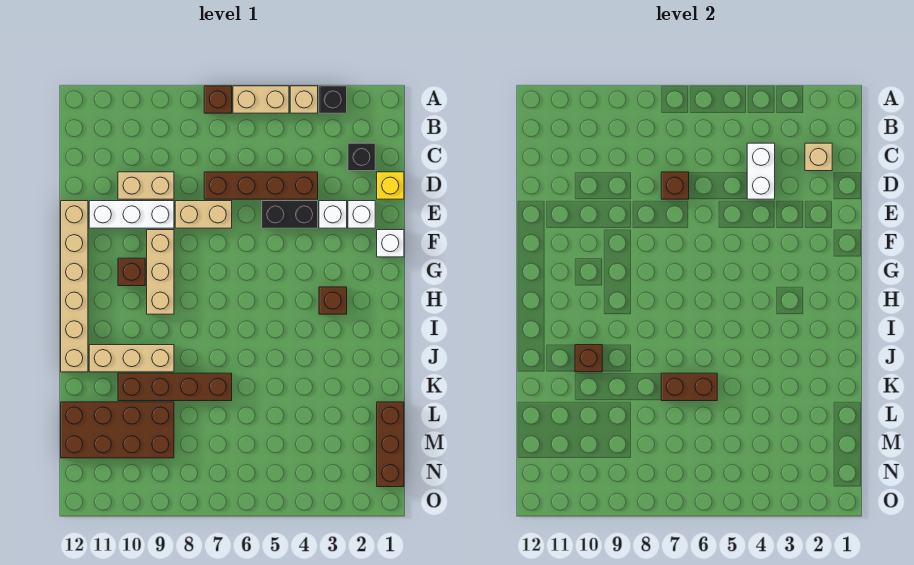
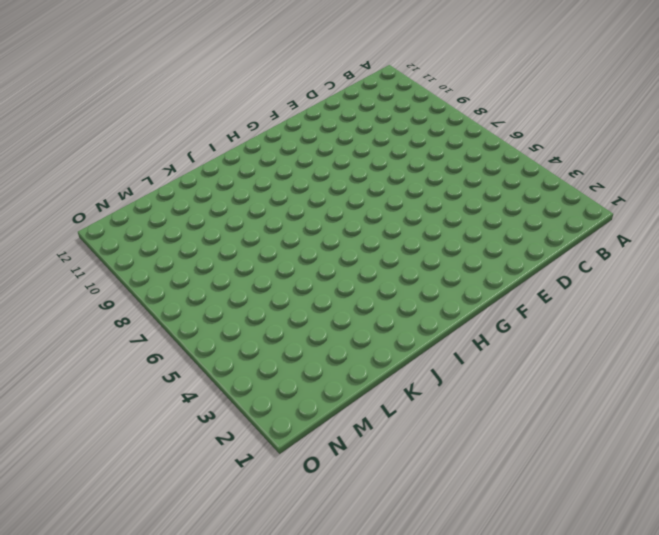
none -> black brick A3 level 1
none -> tan brick A4 level 1
none -> tan brick A5:A6 level 1

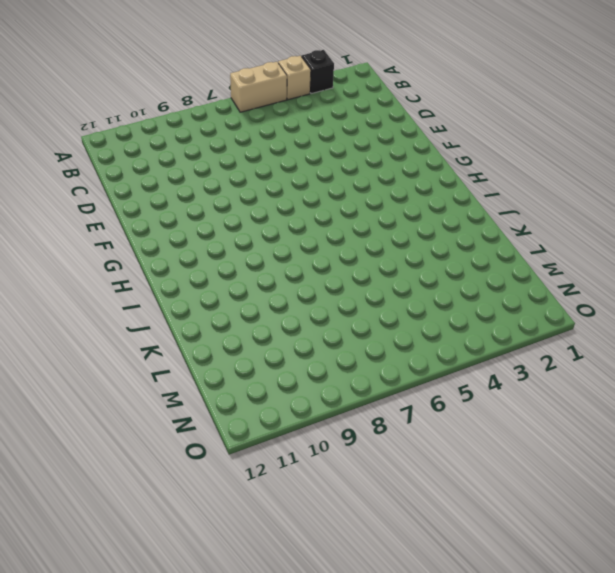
none -> brown brick A7 level 1
none -> black brick C2 level 1
none -> yellow brick D1 level 1

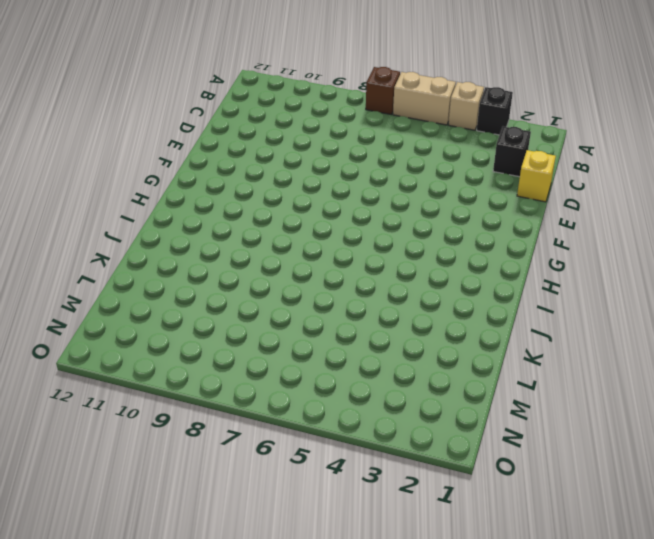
none -> brown brick D4:D7 level 1
none -> tan brick D9:D10 level 1
none -> white brick E2 level 1

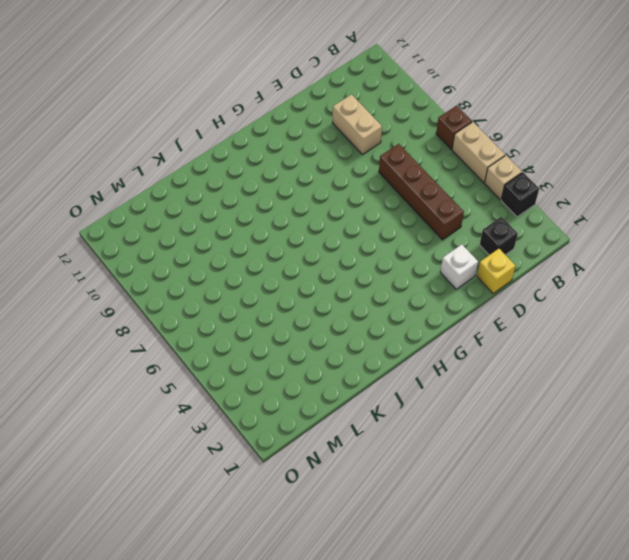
none -> white brick E3 level 1
none -> black brick E4:E5 level 1
none -> tan brick E7:E8 level 1

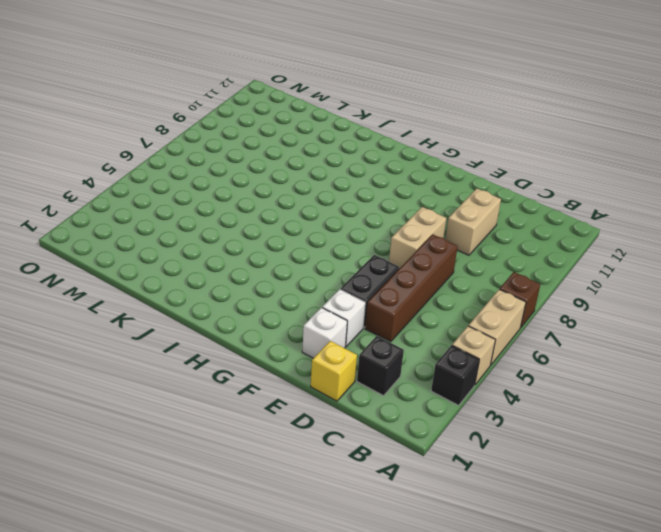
none -> white brick E9:E11 level 1
none -> tan brick E12:J12 level 1
none -> white brick F1 level 1

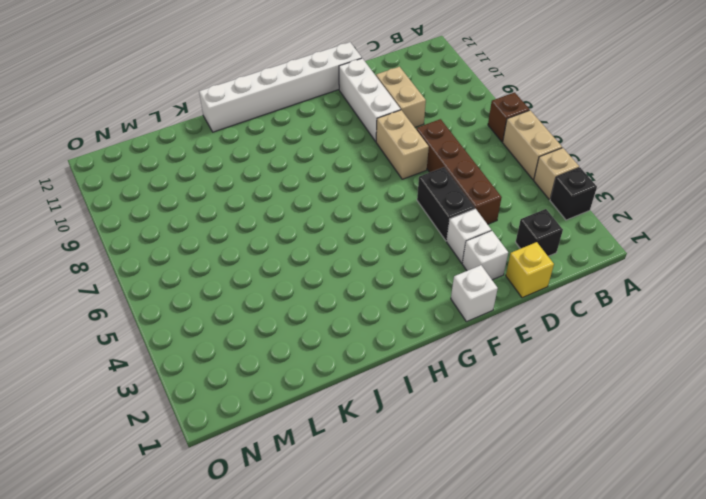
white brick E12:J12 level 1 -> tan brick E12:J12 level 1
none -> tan brick F9:H9 level 1
none -> brown brick G10 level 1
none -> brown brick H3 level 1

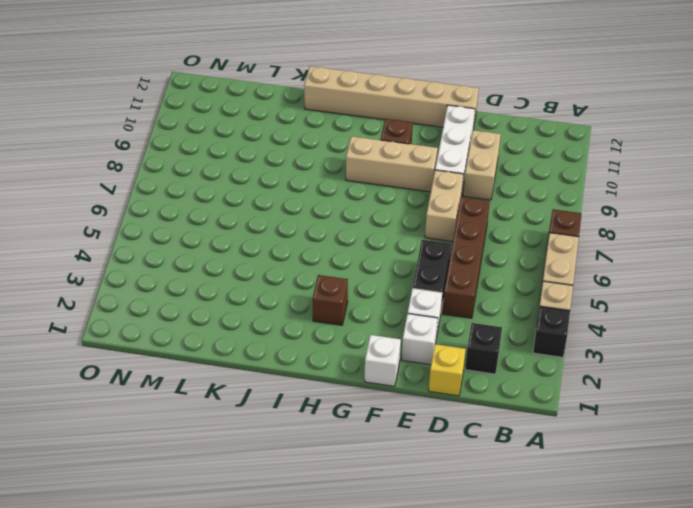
none -> tan brick J9:J11 level 1
none -> brown brick K7:K10 level 1
none -> brown brick L1:N1 level 1

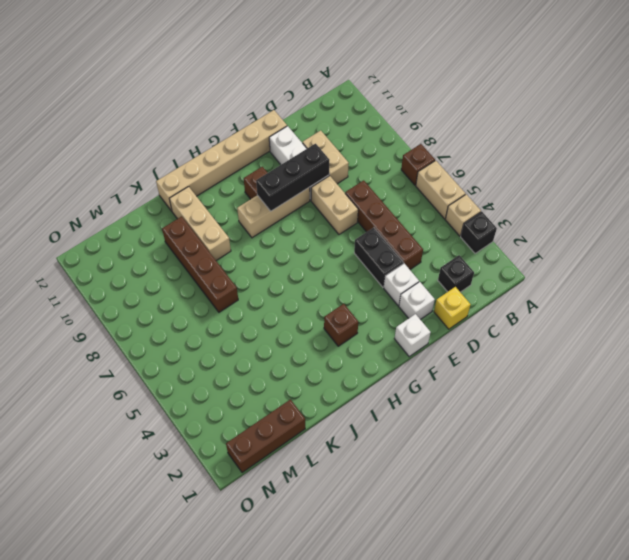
black brick E9:G9 level 2 -> none
none -> brown brick L9:M12 level 1
none -> tan brick C2 level 2
none -> white brick C4:D4 level 2

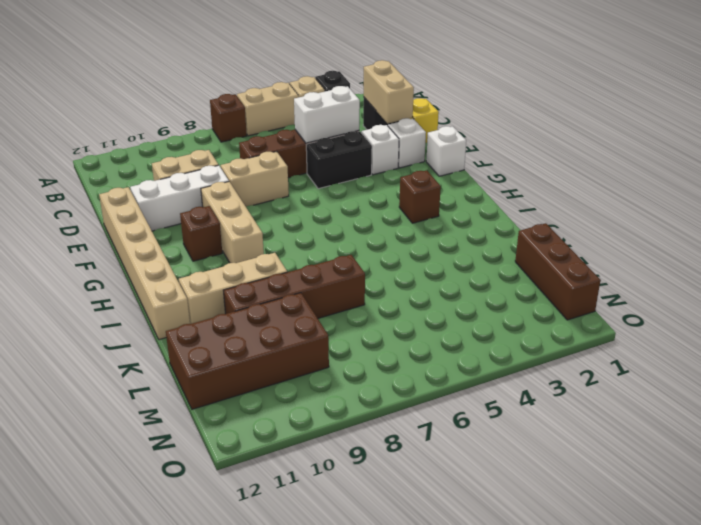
tan brick C2:D2 level 2 -> tan brick C2 level 2
white brick D4:D5 level 2 -> white brick C4:D4 level 2
none -> brown brick D7 level 2
none -> brown brick J10 level 2
none -> brown brick K6:K7 level 2

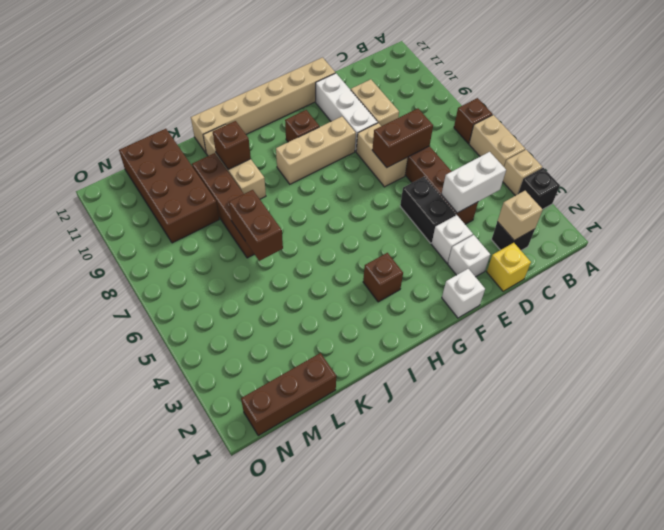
brown brick D7:E7 level 2 -> brown brick D7 level 2

